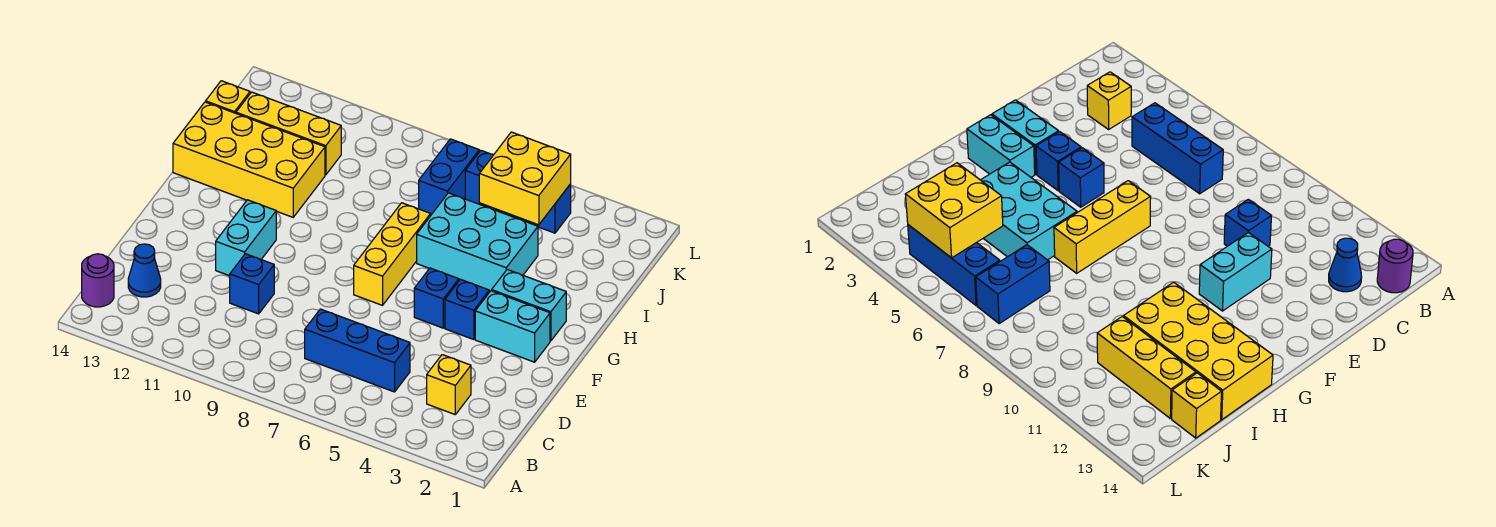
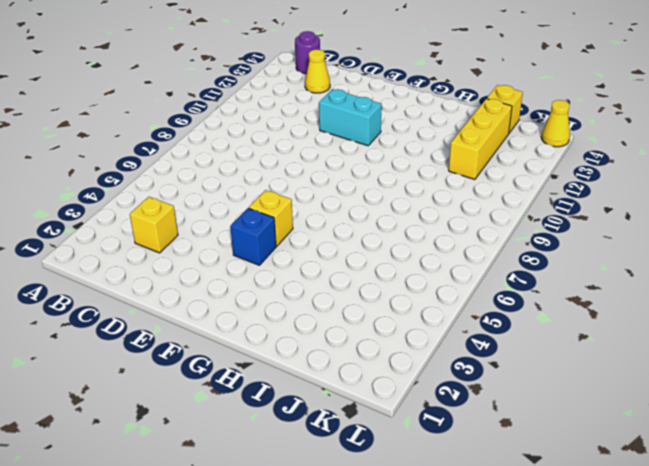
yellow cone C13 level 1 -> blue cone C13 level 1
yellow brick F5 level 1 -> blue brick F5 level 1
yellow cone L14 level 1 -> none
none -> blue brick C5:C7 level 1
none -> blue brick D10 level 1
none -> cyan brick F2:F3 level 1

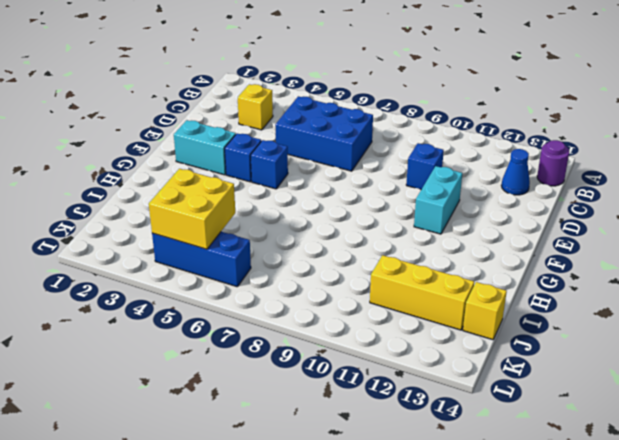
blue brick C5:D7 level 1 -> blue brick C5:C7 level 1
none -> yellow brick F7:H7 level 1
none -> cyan brick G2:G3 level 1
none -> cyan brick H4:I6 level 1

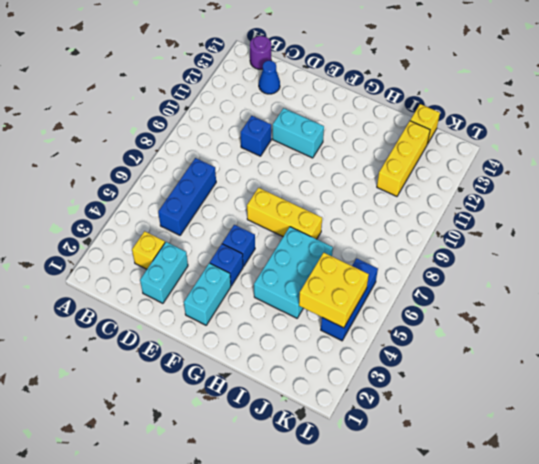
cyan brick D2:D3 level 1 -> cyan brick G2:G3 level 1
none -> yellow brick H11:I14 level 1
none -> blue brick J7:K7 level 1

